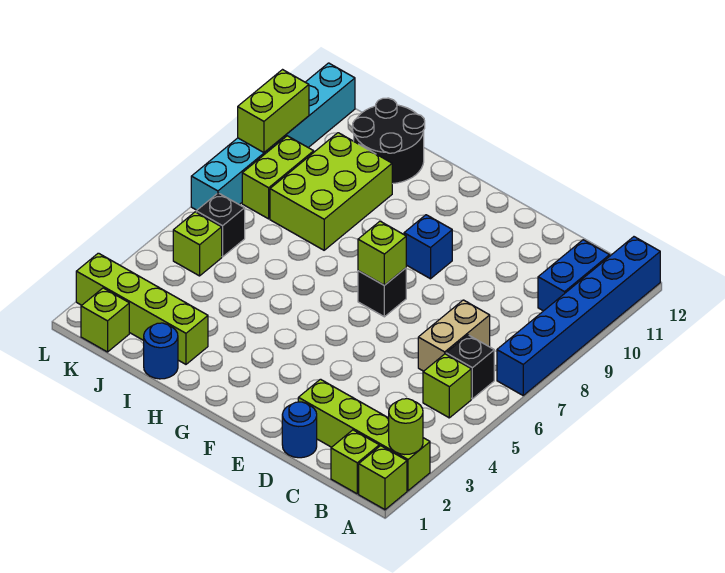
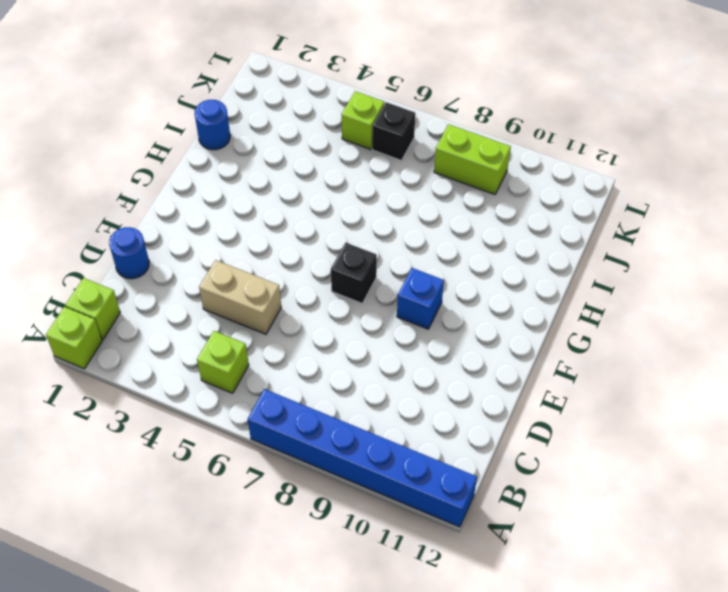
tan brick D4:D5 level 1 -> tan brick C6:C7 level 1
none -> lime brick A2:D2 level 1
none -> black brick B6 level 1
none -> blue brick B10:B11 level 1

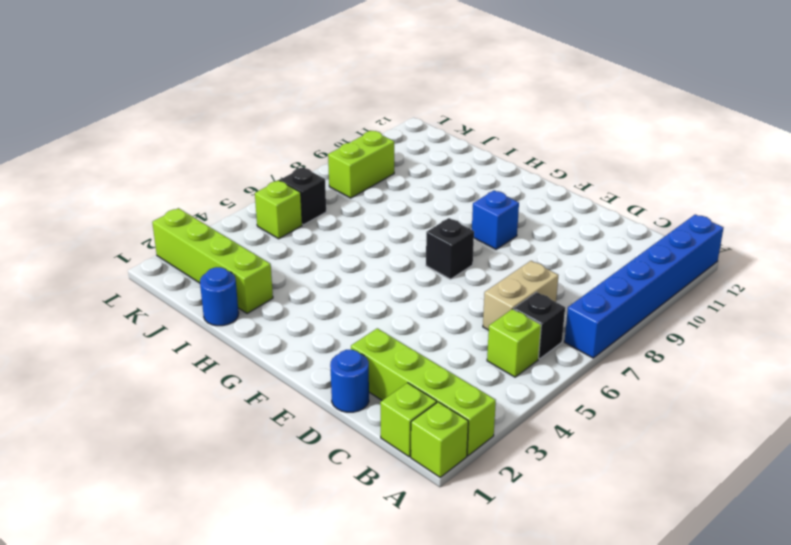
none -> blue brick B10:B11 level 1
none -> lime brick I8:J10 level 1
none -> black round brick I11:J12 level 1

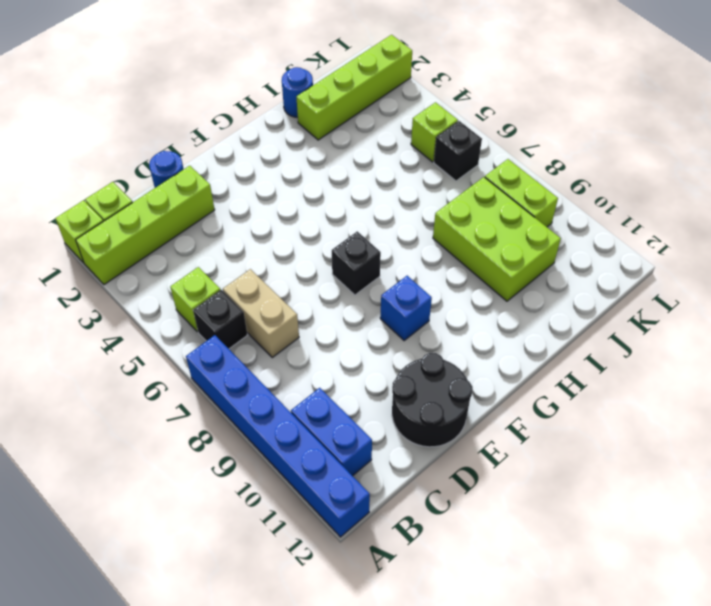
black round brick D11:E12 level 1 -> black round brick I11:J12 level 1
none -> lime brick K1 level 1
none -> cyan brick L7:L12 level 1
none -> lime round brick A2 level 2

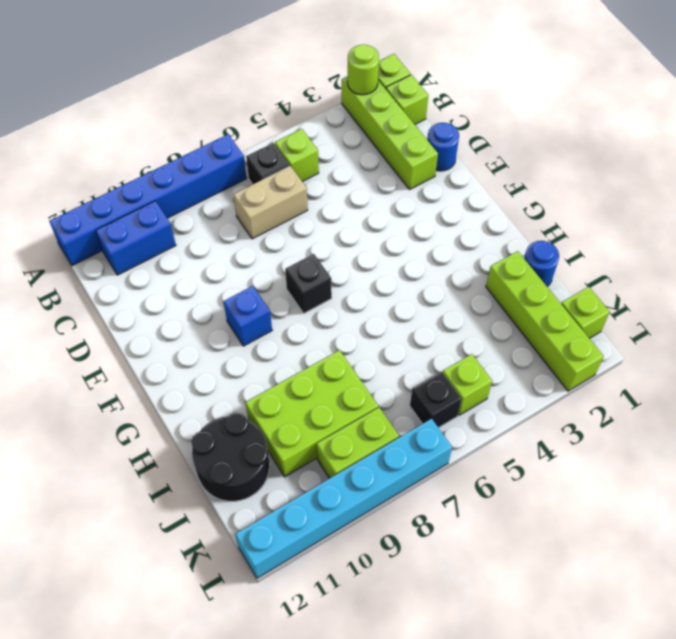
none -> lime brick F7 level 2
none -> lime brick L9:L10 level 2

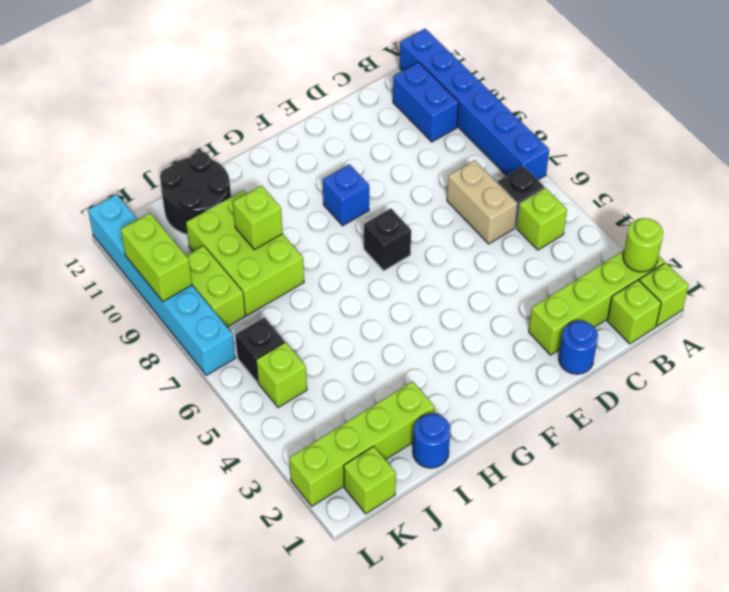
lime brick I9 level 2 -> lime brick F7 level 2

